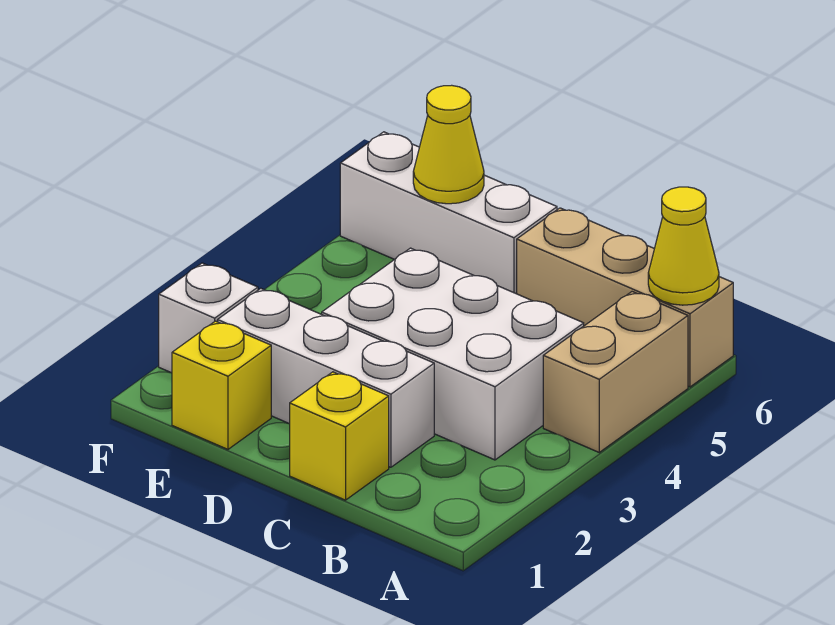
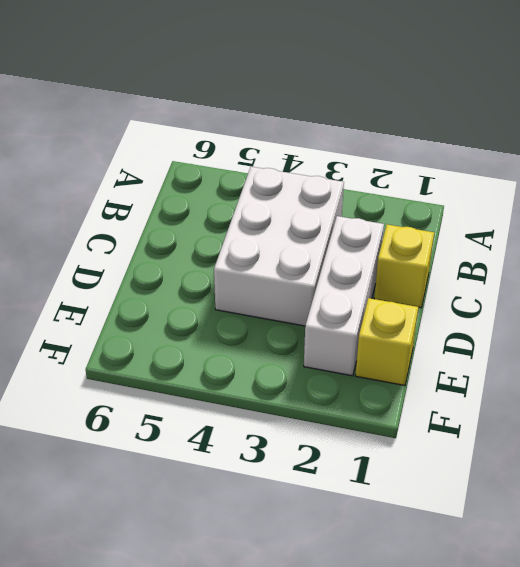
none -> tan brick A4:A5 level 1
none -> tan brick A6:C6 level 1

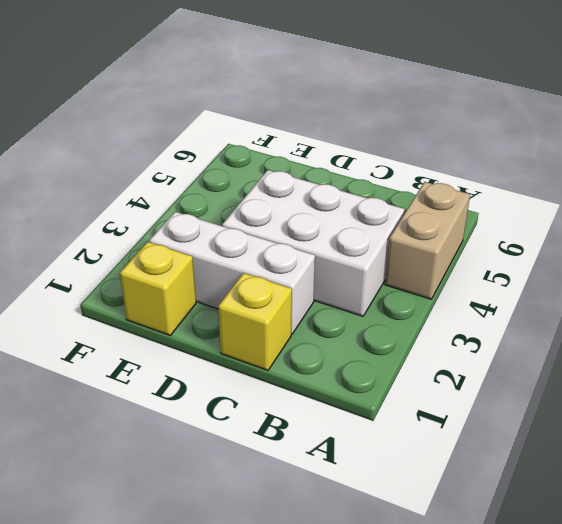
none -> tan brick A6:C6 level 1
none -> white brick D6:F6 level 1

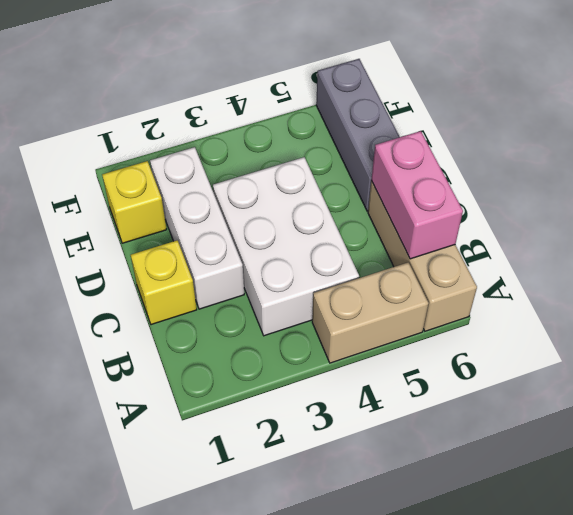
pink brick B6:C6 level 2 -> none
grey brick D6:F6 level 1 -> white brick D6:F6 level 1
none -> white brick F2 level 1
none -> yellow cone A6 level 2

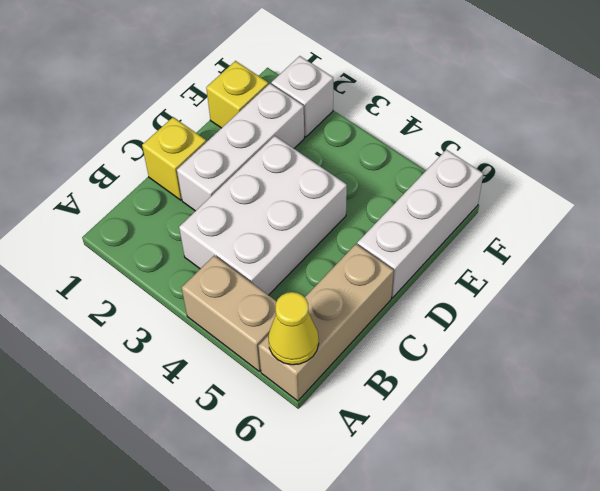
none -> yellow cone E6 level 2

